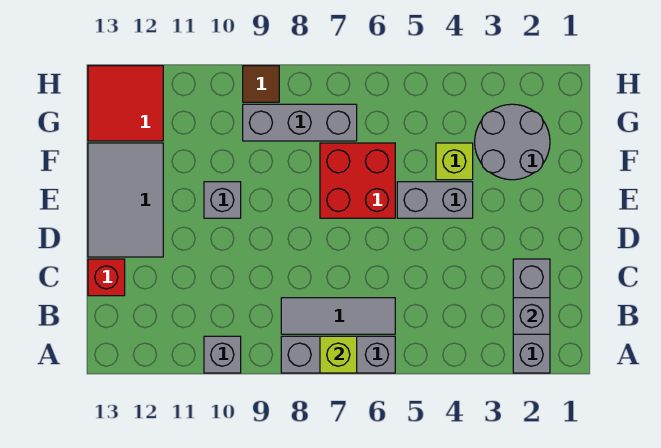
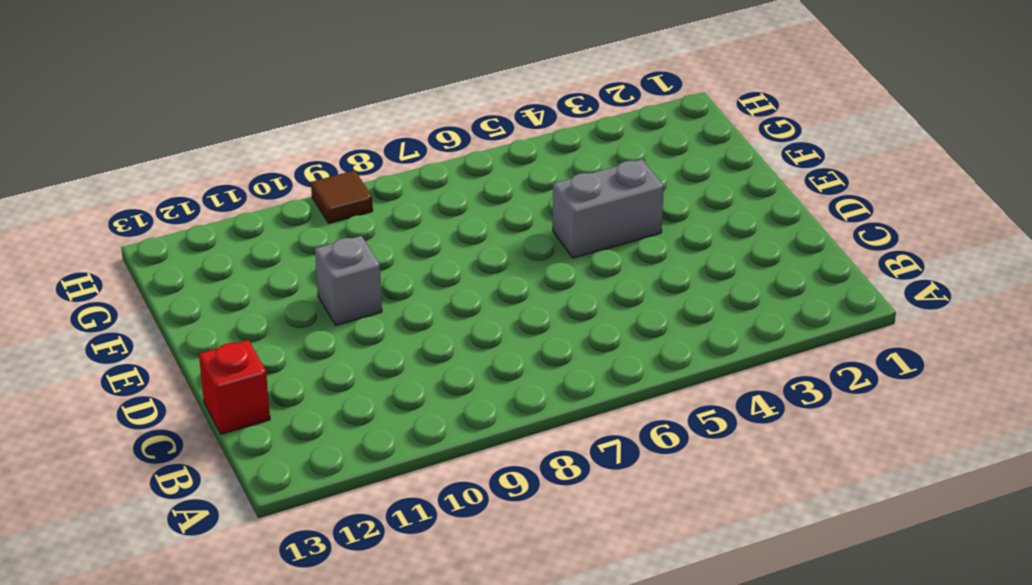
none -> grey brick A2:C2 level 1
none -> grey brick A6:A8 level 1
none -> grey brick A10 level 1

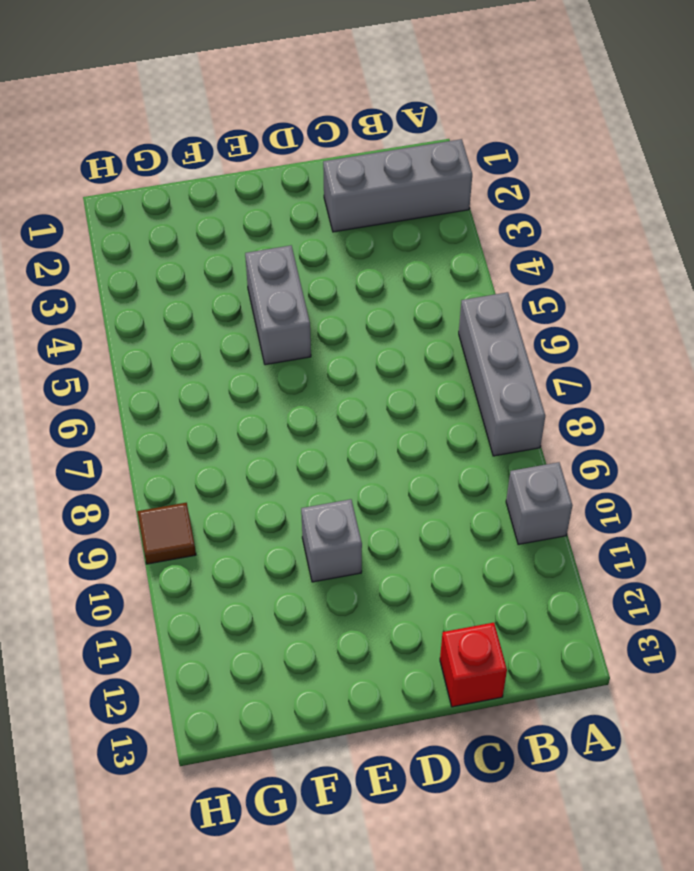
none -> grey tile B6:B8 level 1
none -> grey tile D12:F13 level 1
none -> red brick E6:F7 level 1

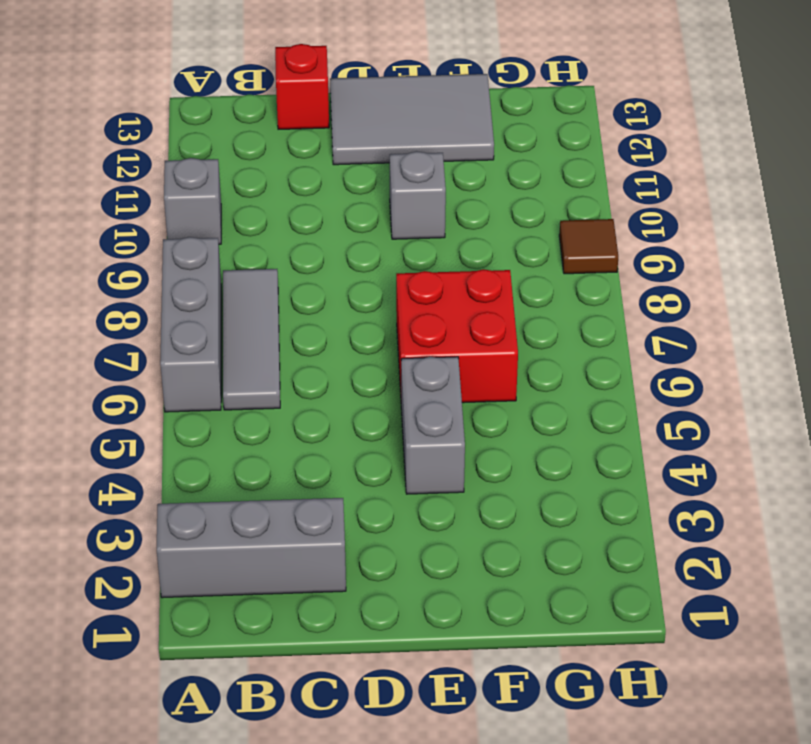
none -> grey round brick F2:G3 level 1
none -> lime brick F4 level 1
none -> grey brick G7:G9 level 1

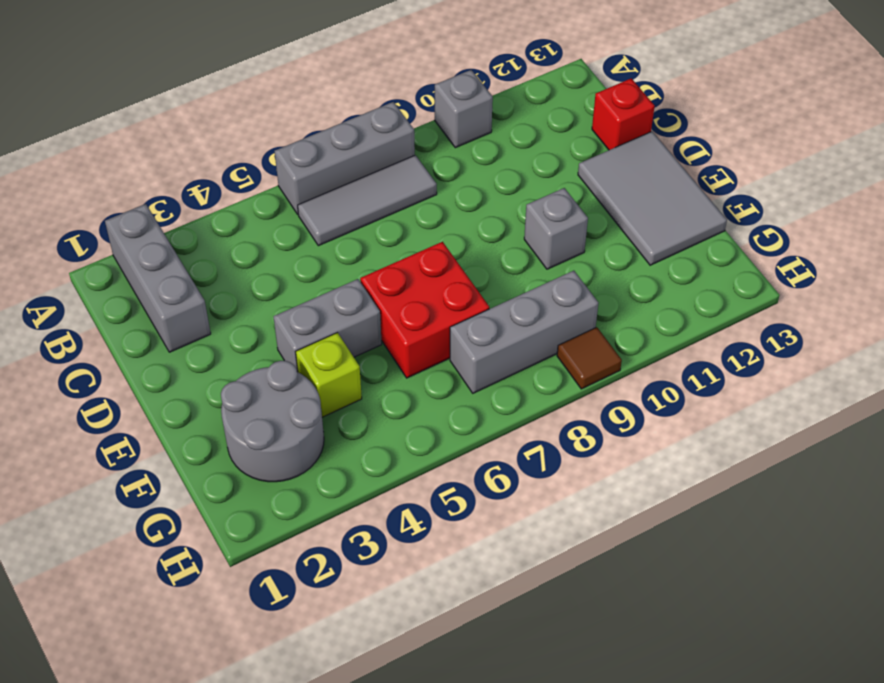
none -> red tile G12:H13 level 1
none -> lime brick A7 level 2
none -> grey brick B2 level 2

